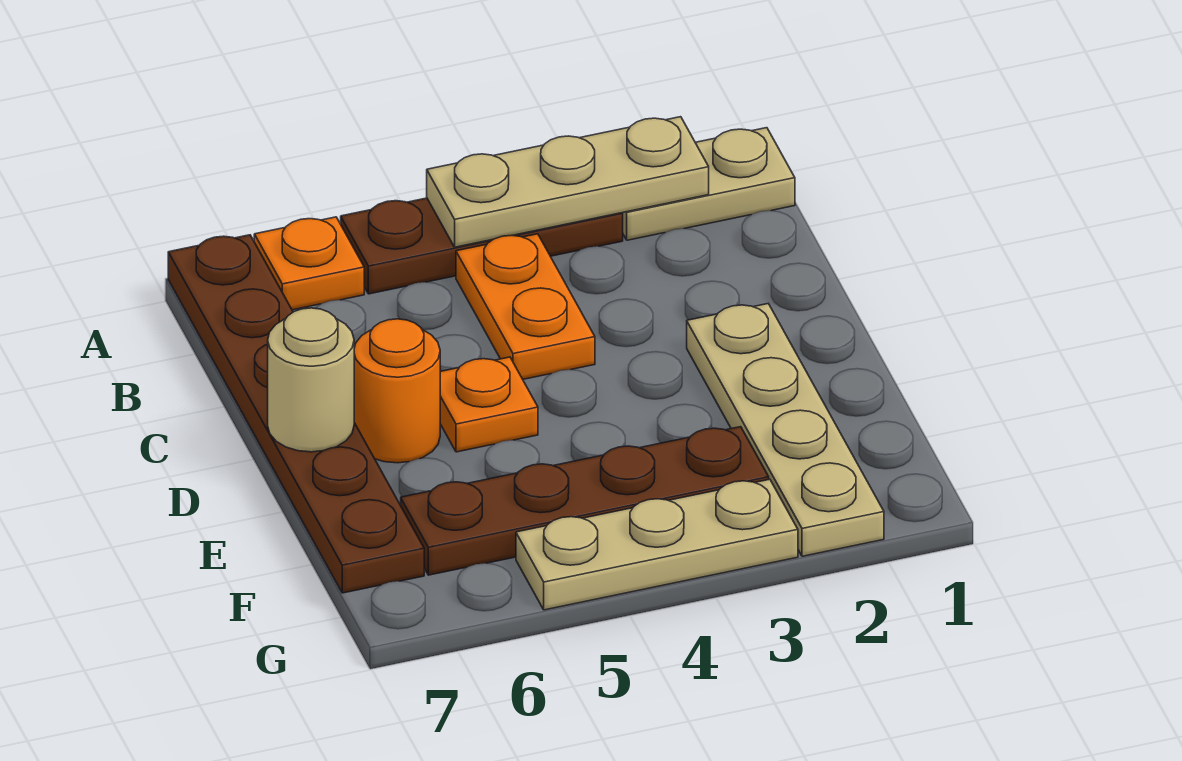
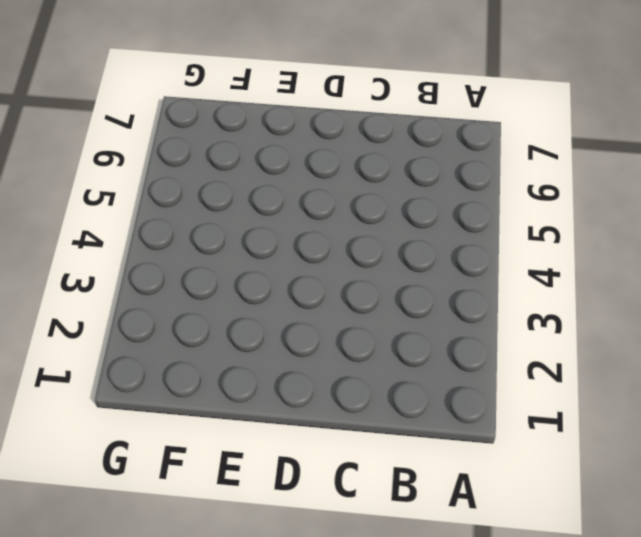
none -> tan plate A1:A2 level 1
none -> brown plate A3:A5 level 1
none -> orange plate A6 level 1

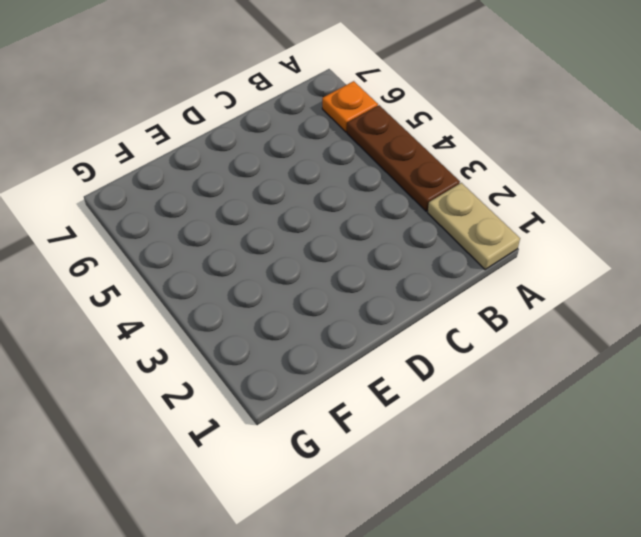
none -> brown plate A7:F7 level 1
none -> orange plate B4:C4 level 1
none -> tan plate D2:G2 level 1

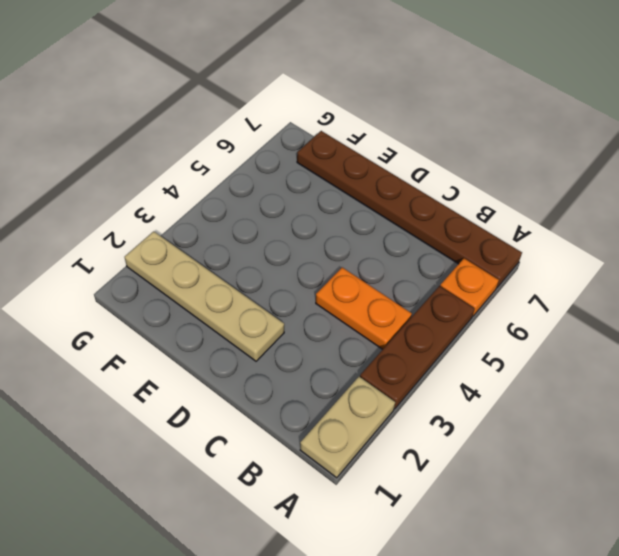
none -> orange plate D5 level 1
none -> orange round brick D6 level 1
none -> brown plate F3:F6 level 1

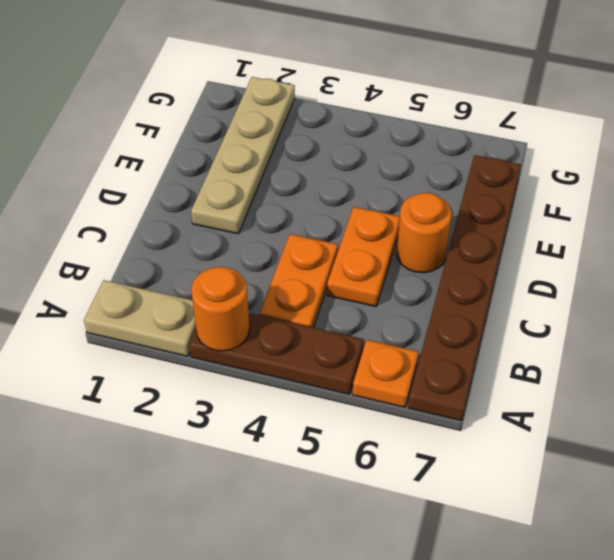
orange round brick A3 level 2 -> tan plate A2:A4 level 2
orange plate C5:D5 level 1 -> orange plate D5 level 1
none -> brown plate F3:F6 level 1
none -> tan plate G3:G5 level 1
none -> tan round brick D7 level 2

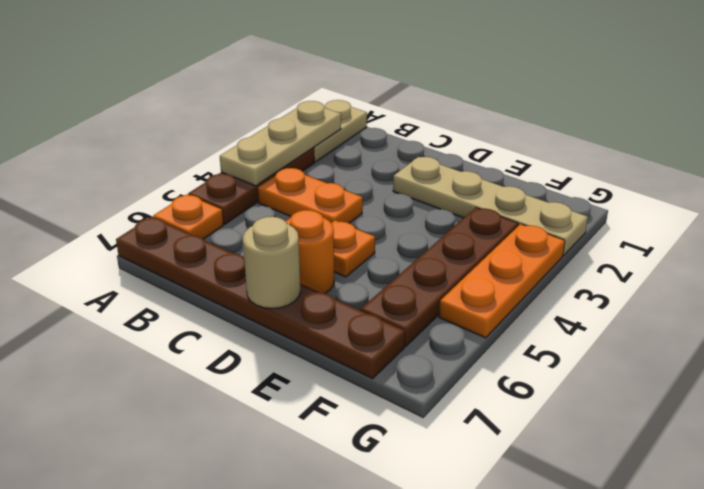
orange plate G3:G5 level 1 -> tan plate G3:G5 level 1

